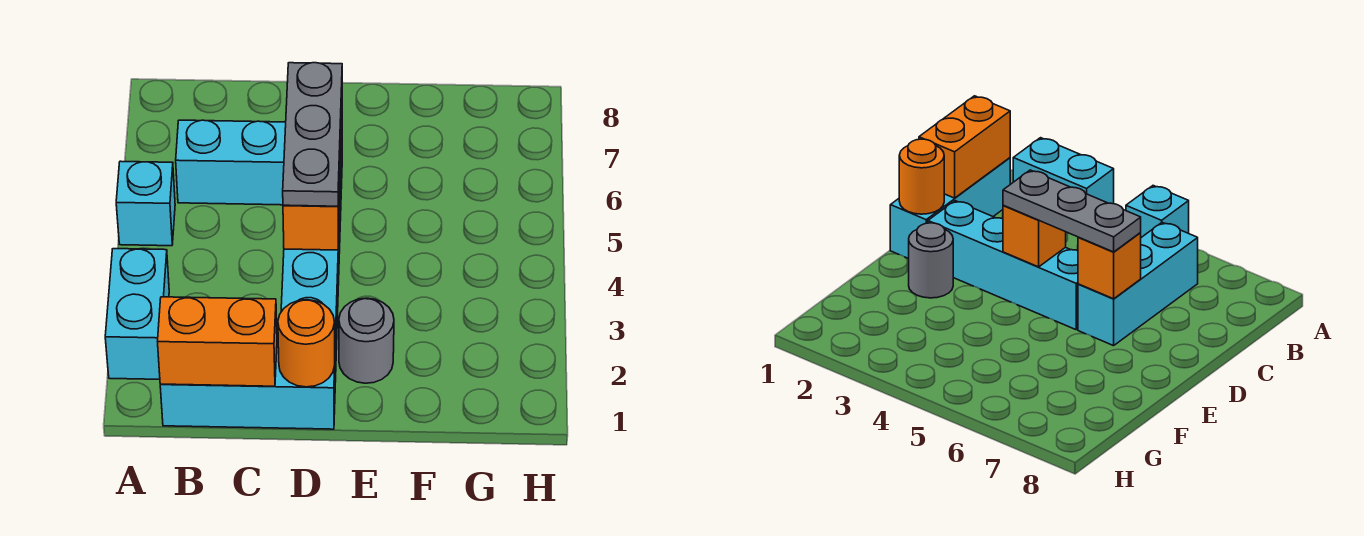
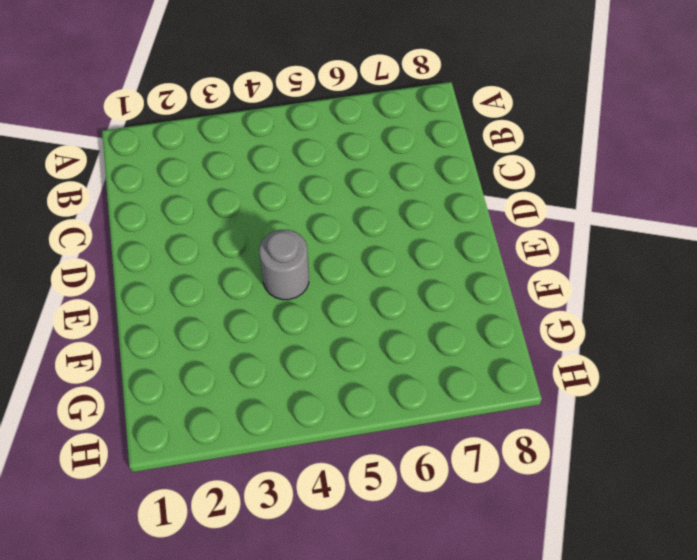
grey round brick E4 level 1 -> grey round brick E2 level 1
none -> cyan brick A2:A3 level 1
none -> cyan brick A5 level 1

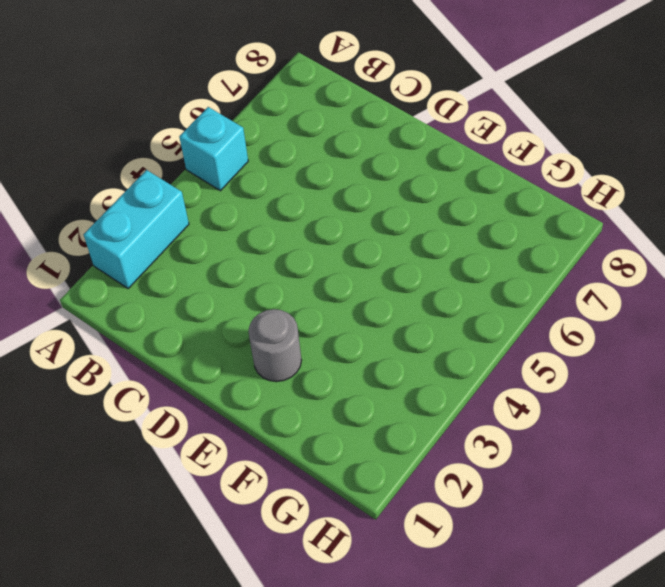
none -> cyan brick B1:D1 level 1
none -> cyan brick B6:D6 level 1

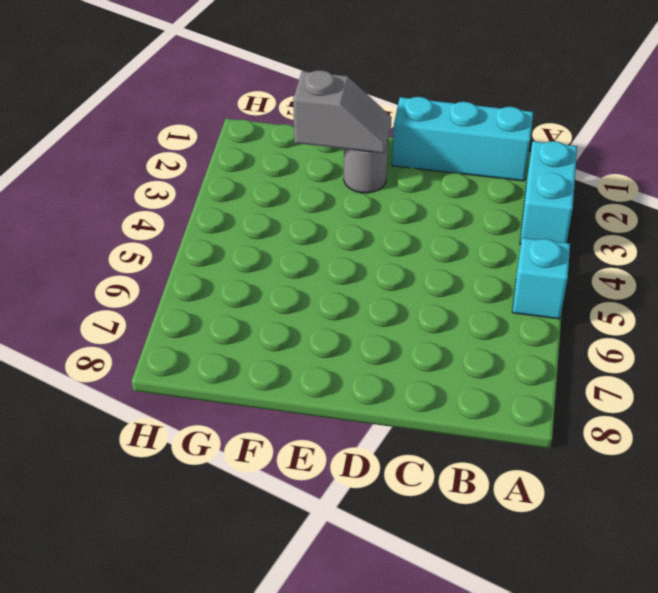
grey slope E2:F2 level 2 top F -> none
none -> cyan brick B6:D6 level 1
none -> cyan brick D2:D5 level 1

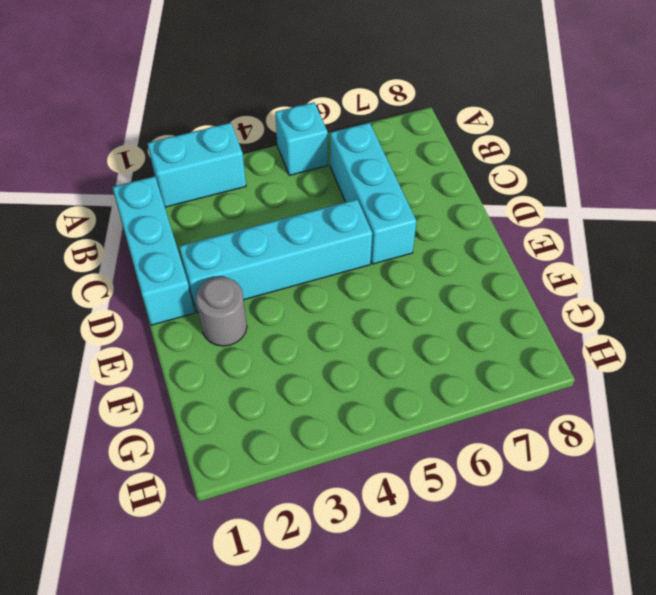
none -> orange brick B1:C1 level 2
none -> orange round brick D1 level 2

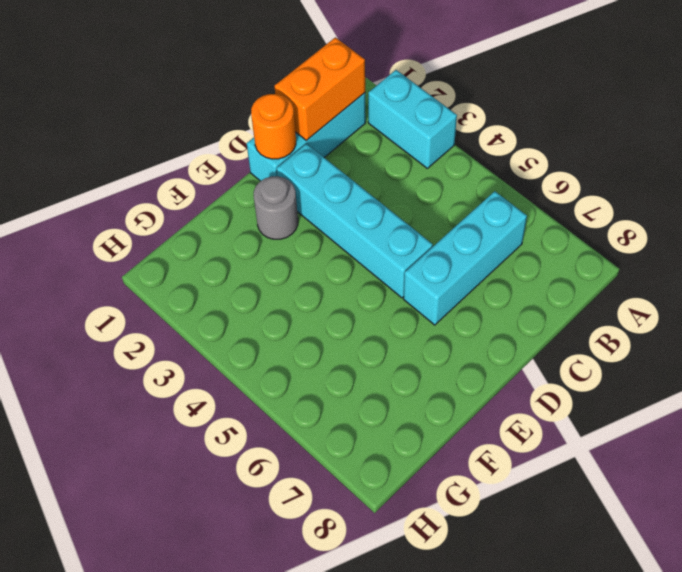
none -> cyan brick A5 level 1
none -> orange brick D4 level 2

